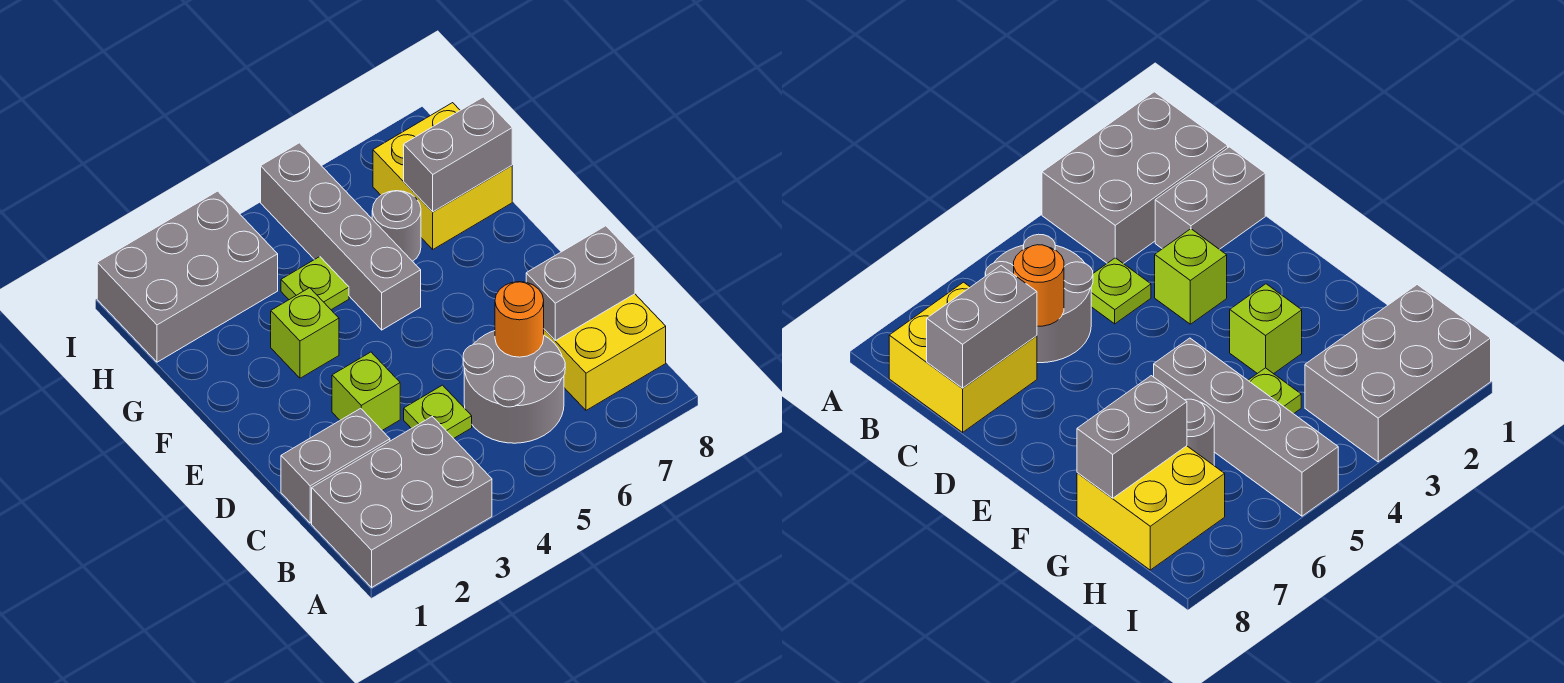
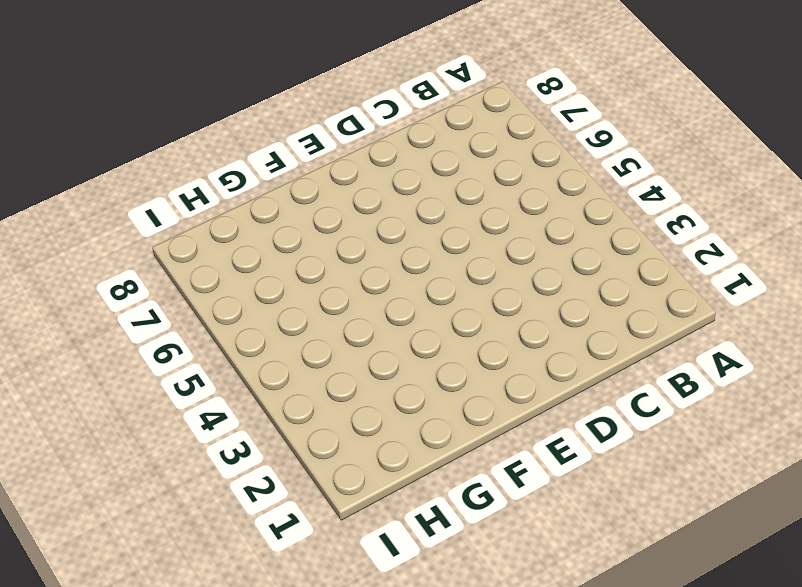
none -> grey brick A1:B3 level 1
none -> grey round brick B5:C6 level 1
none -> yellow brick B7:C8 level 1

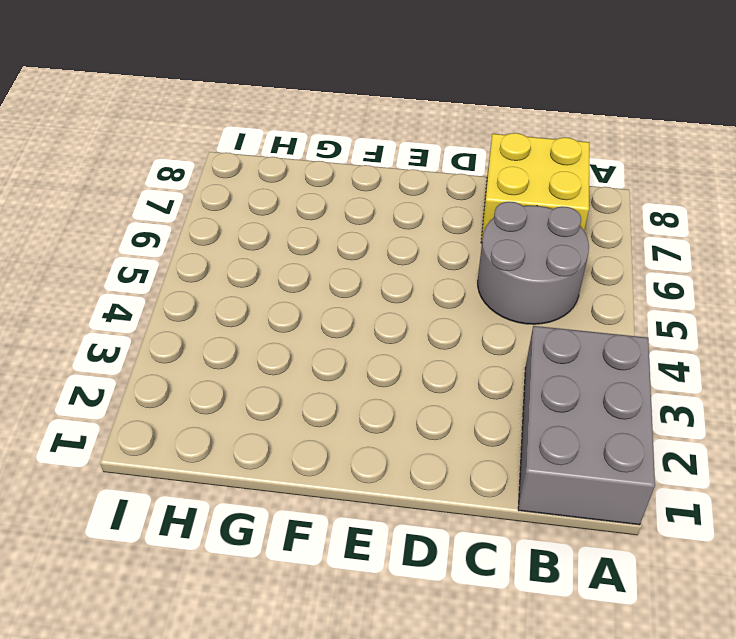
none -> grey brick C1:C2 level 1
none -> lime plate C4 level 1
none -> lime brick D3 level 1

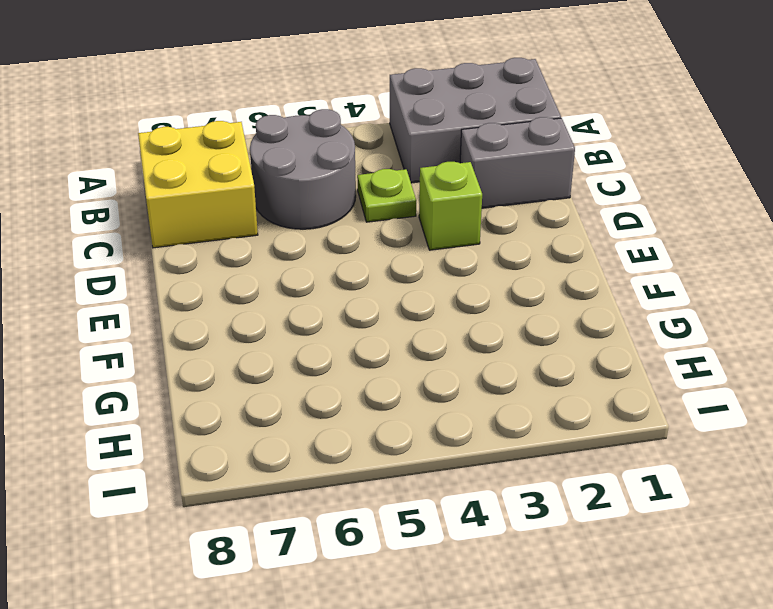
none -> lime brick F3 level 1
none -> grey brick F5:I5 level 1
none -> lime plate G4 level 1

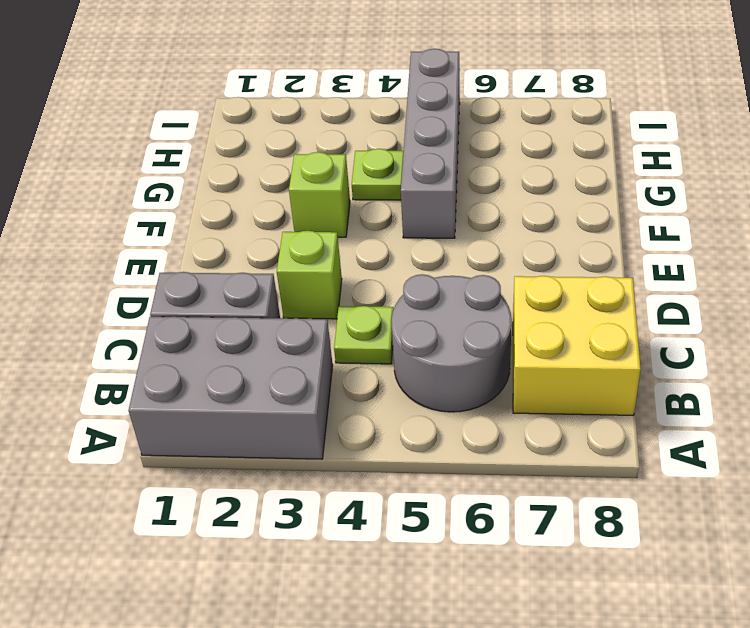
none -> grey round brick G6 level 1
none -> yellow brick G7:H8 level 1
none -> grey brick H1:I3 level 1

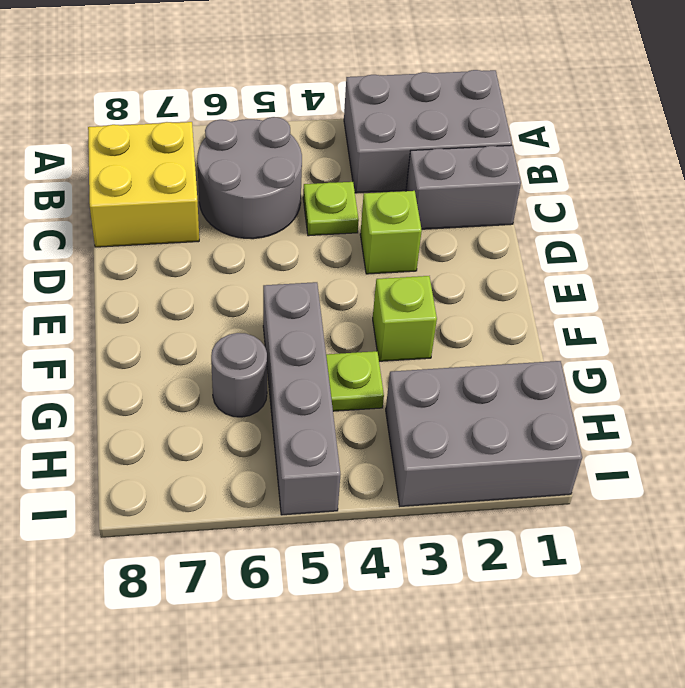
none -> yellow brick G7:H8 level 1
none -> orange round brick C6 level 2
none -> grey brick C7:C8 level 2

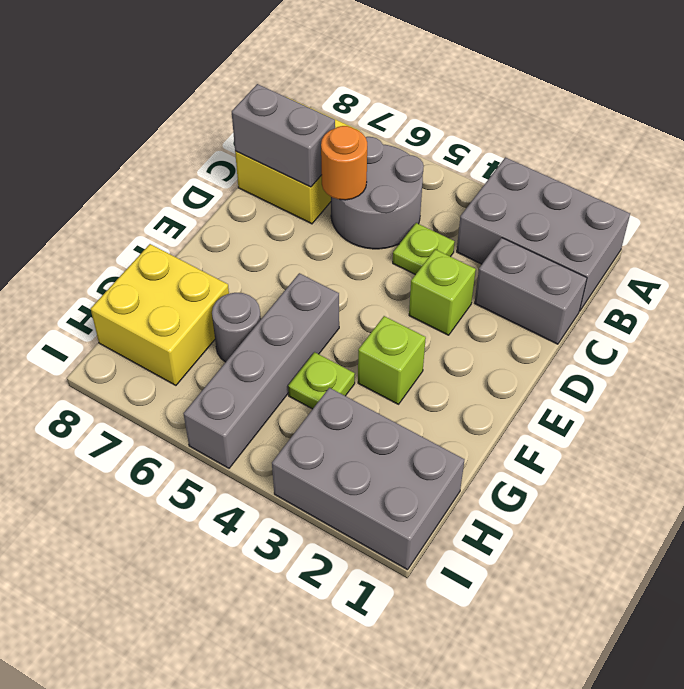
none -> grey brick G7:G8 level 2

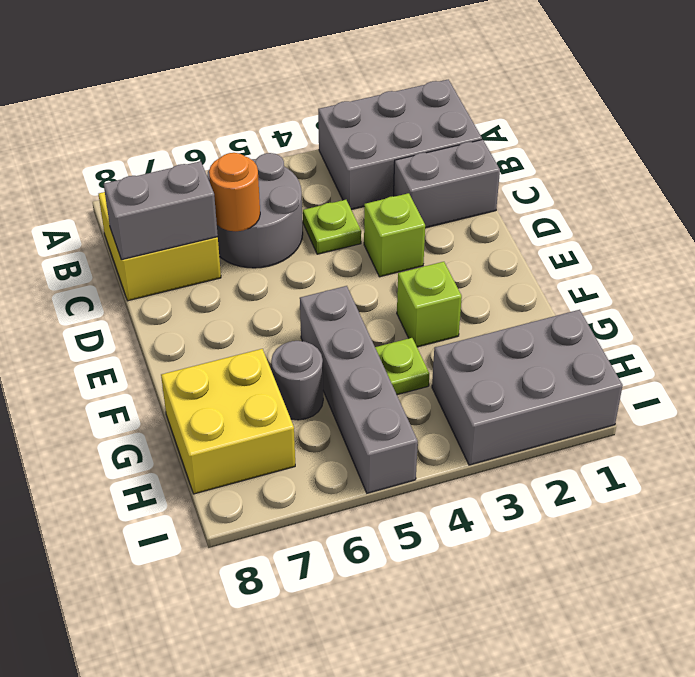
none -> grey brick G7:G8 level 2

